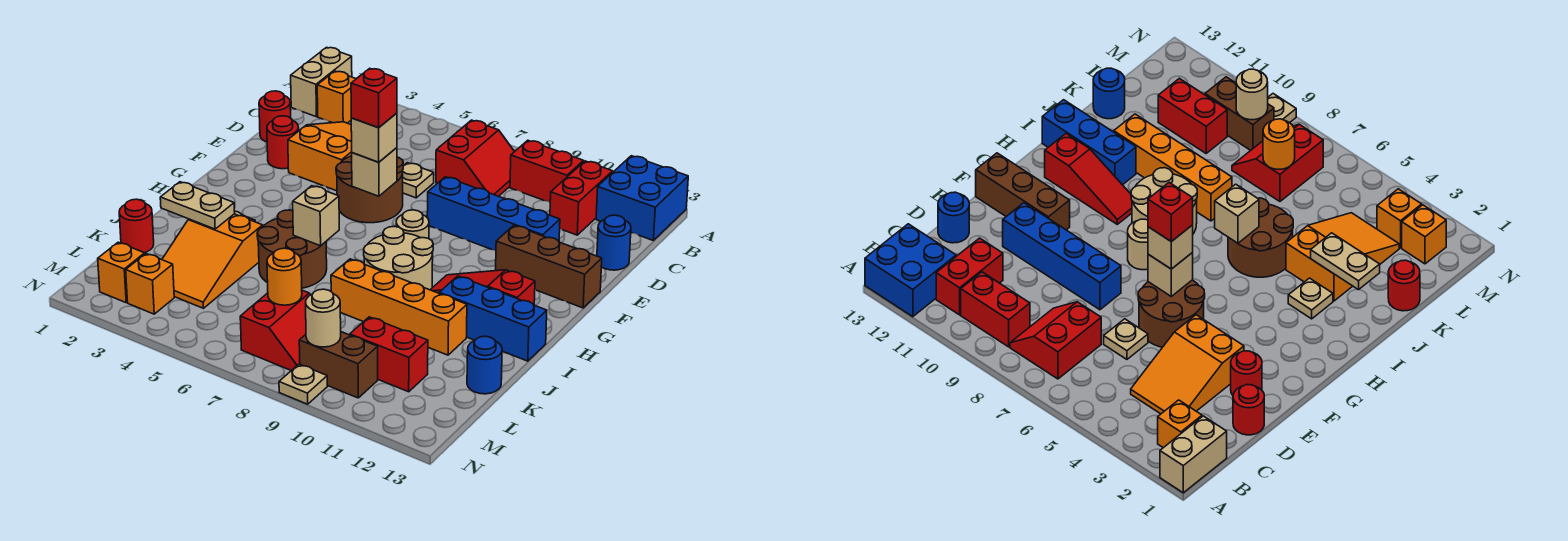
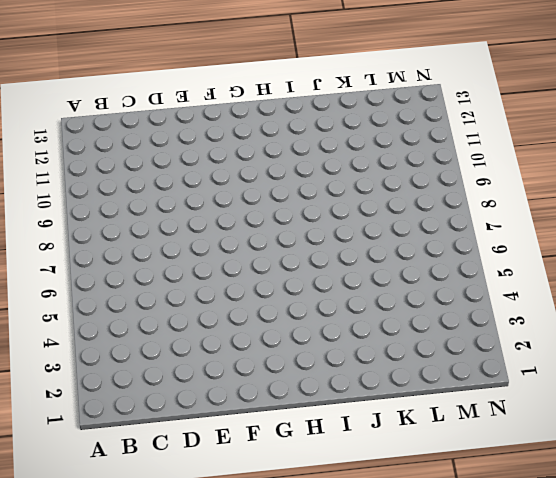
none -> tan brick A1:B1 level 1
none -> blue brick A12:B13 level 1
none -> orange brick B2 level 1
none -> red slope B7:C8 level 1 top 7

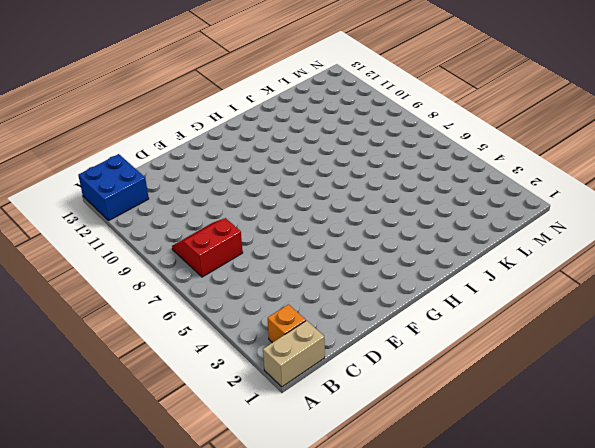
none -> red brick B9:B10 level 1
none -> red brick B11:C11 level 1
none -> orange slope C3:E4 level 1 top E
none -> red round brick D1 level 1

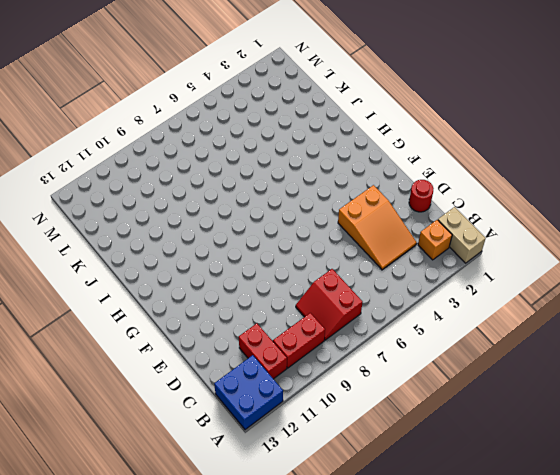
none -> tan plate D6 level 1
none -> blue round brick D13 level 1
none -> red round brick E2 level 1
none -> brown round brick E5:F6 level 1

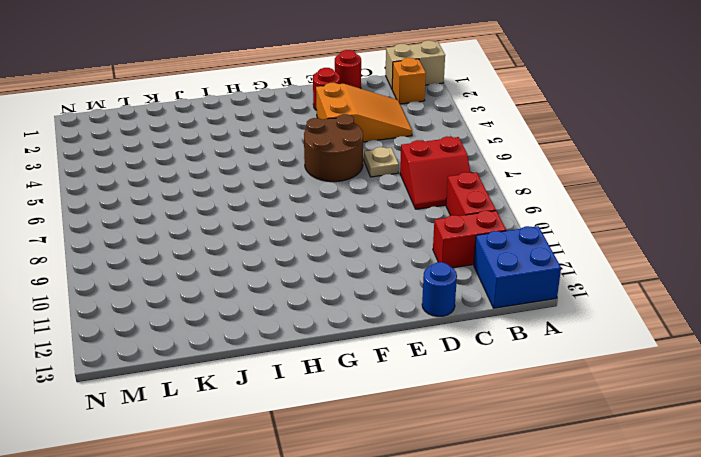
none -> blue brick E8:E11 level 1
none -> brown brick F11:F13 level 1
none -> tan round brick G8 level 1
none -> tan round brick H8:I9 level 1

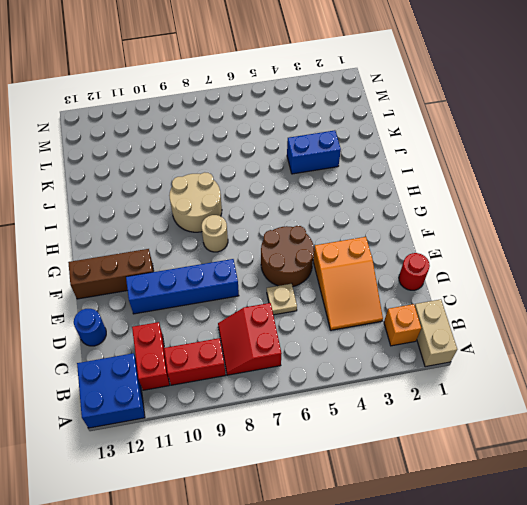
blue brick J3:J4 level 1 -> orange slope J3:L4 level 1 top J
none -> red round brick E2 level 1
none -> red slope H10:H12 level 1 top 12
none -> tan plate I3 level 1
none -> brown round brick I5:J6 level 1

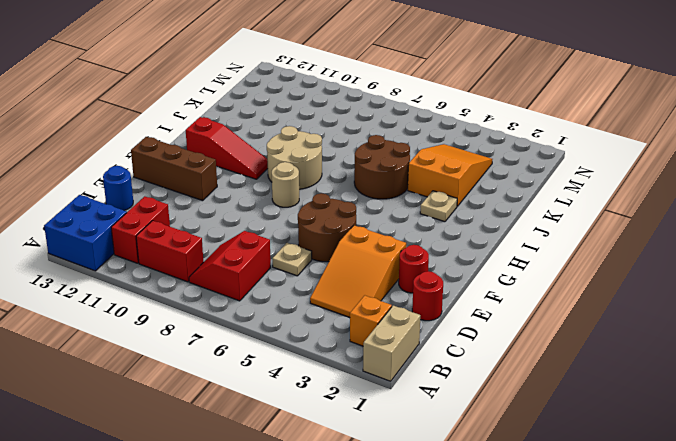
none -> blue brick E8:E11 level 1
none -> blue brick I11:I13 level 1
none -> orange brick J8:J11 level 1
none -> red round brick K1 level 1

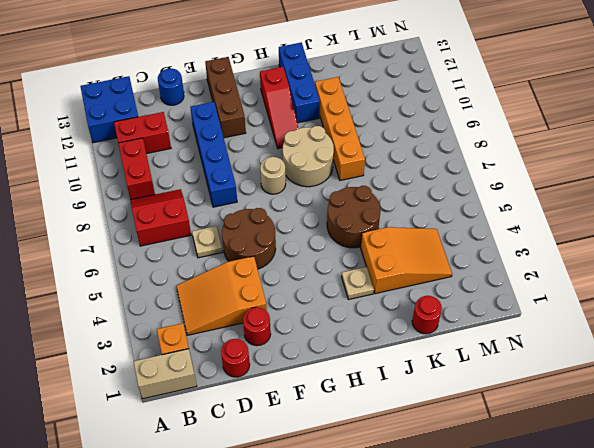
none -> blue round brick K13 level 1
none -> red slope L7:M8 level 1 top 7
none -> red brick L10:L11 level 1
none -> orange brick M2 level 1

